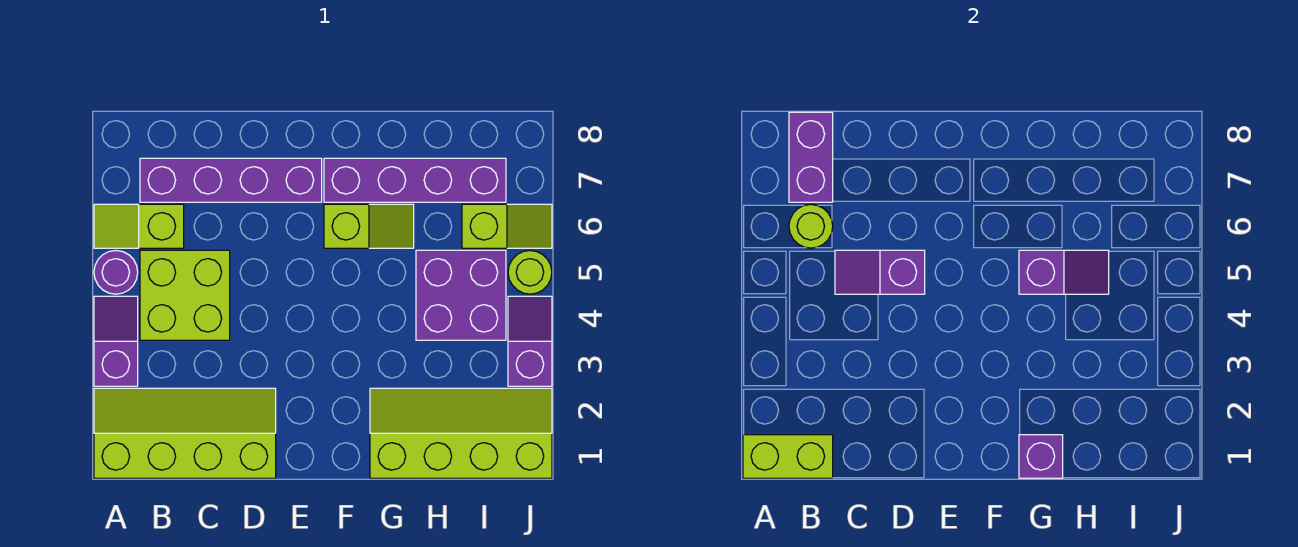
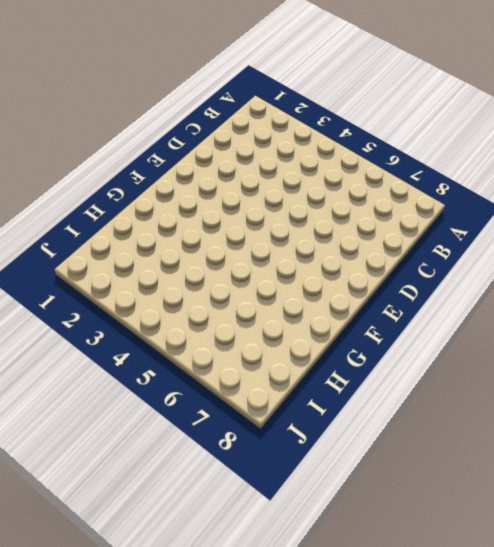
none -> lime slope A1:D2 level 1 top 1
none -> purple slope A3:A4 level 1 top 3
none -> purple round brick A5 level 1

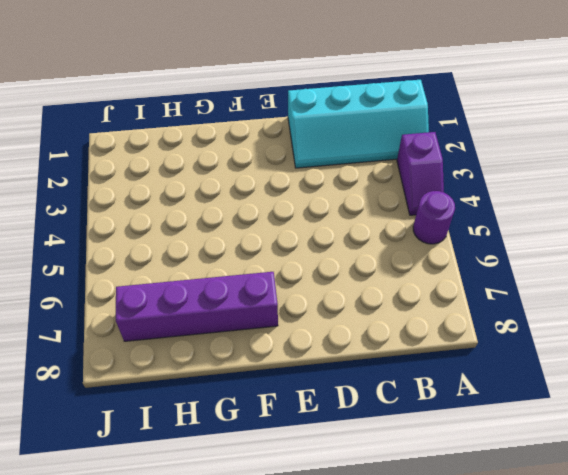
cyan slope A1:D2 level 1 top 1 -> lime slope A1:D2 level 1 top 1
none -> lime slope A6:B6 level 1 top B
none -> lime brick B4:C5 level 1
none -> purple brick B7:E7 level 1

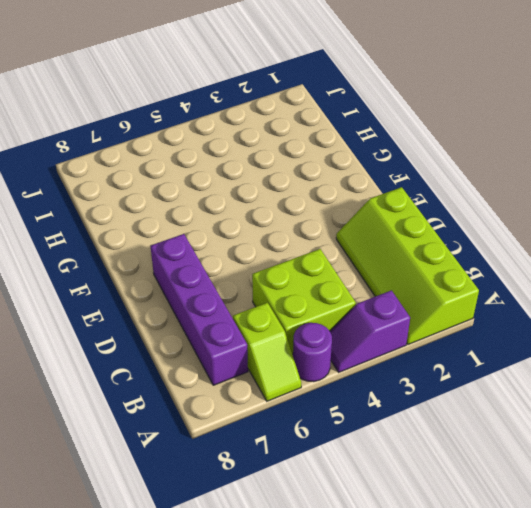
none -> lime slope F6:G6 level 1 top F
none -> purple brick F7:I7 level 1
none -> lime slope G1:J2 level 1 top 1

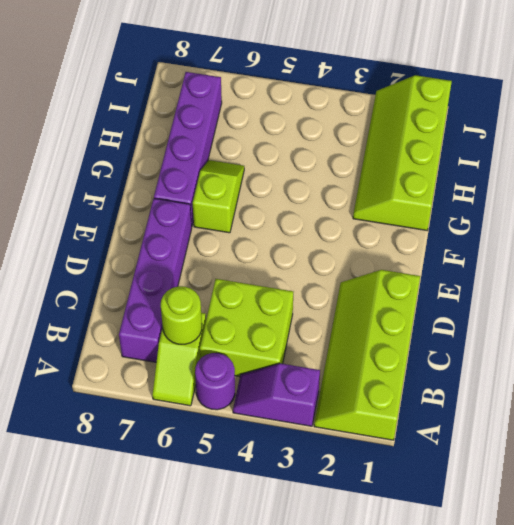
none -> purple brick H4:I5 level 1
none -> lime slope I6:J6 level 1 top I
none -> purple slope J3:J4 level 1 top 3

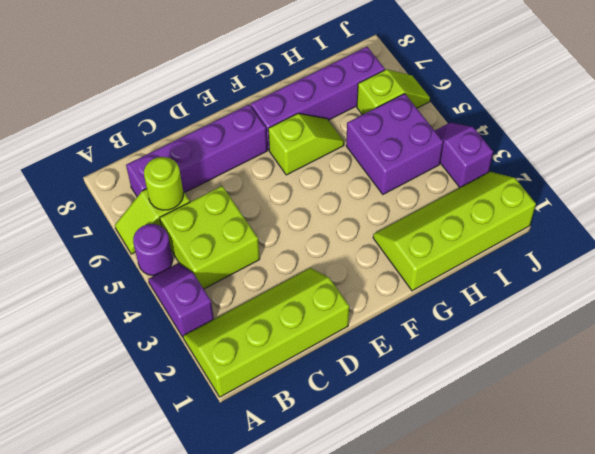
none -> lime round brick J5 level 1
none -> lime brick A1:B1 level 2
none -> purple brick B7:B8 level 2

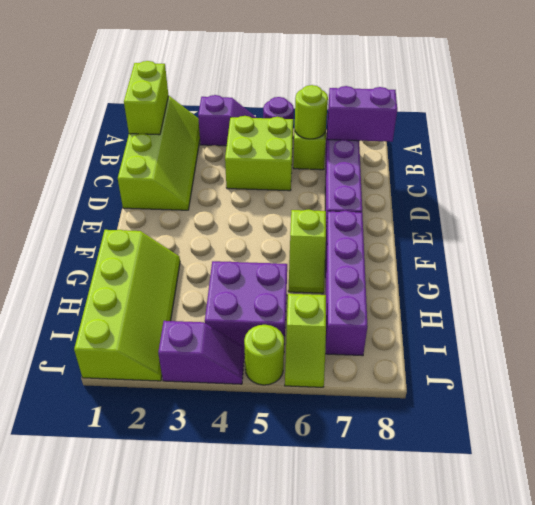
none -> purple slope C5:D5 level 2 top D
none -> purple brick G1 level 2
none -> purple slope G5:H5 level 2 top G

